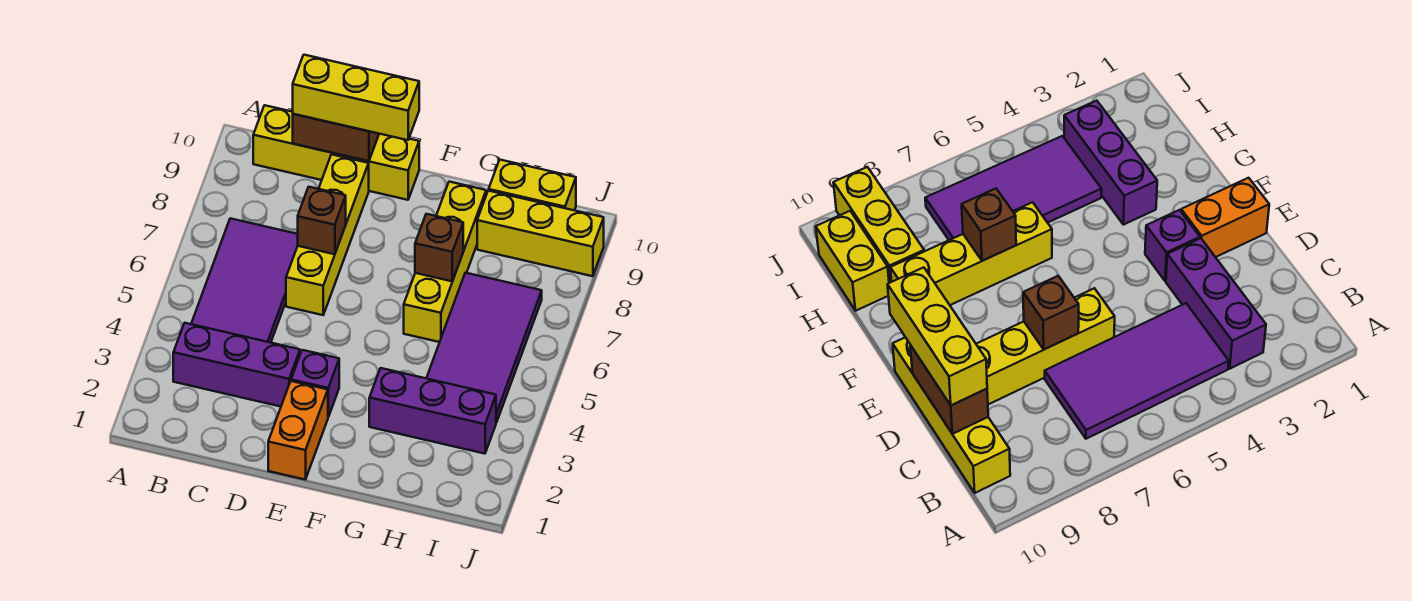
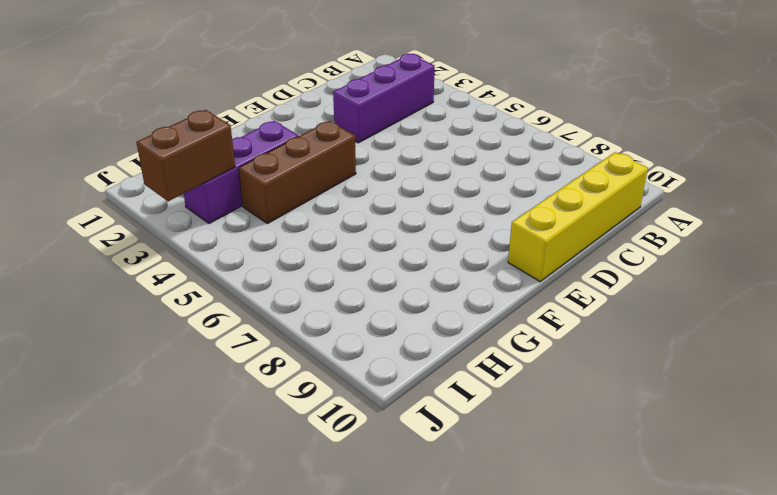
brown brick F4:H4 level 1 -> purple tile H4:I7 level 1
brown brick I3:J3 level 2 -> brown brick C10:D10 level 2
none -> purple tile B4:C7 level 1
none -> yellow brick D6:D9 level 1
none -> orange brick E1:E2 level 1

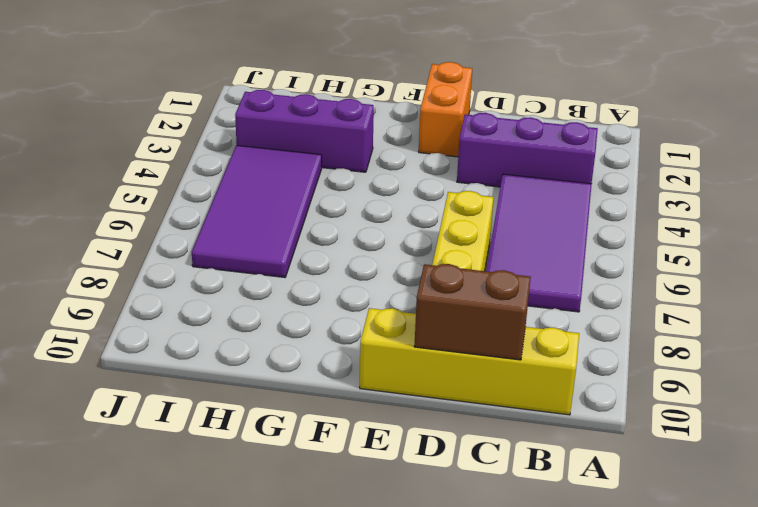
none -> purple brick E3 level 1
none -> yellow brick G6:G9 level 1
none -> yellow brick H9:J9 level 1

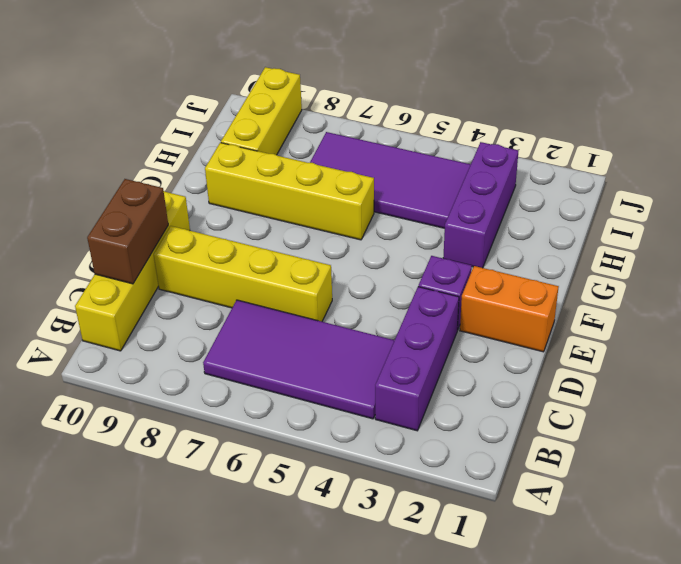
none -> yellow brick H10:I10 level 1
none -> brown brick D7 level 2
none -> brown brick G7 level 2

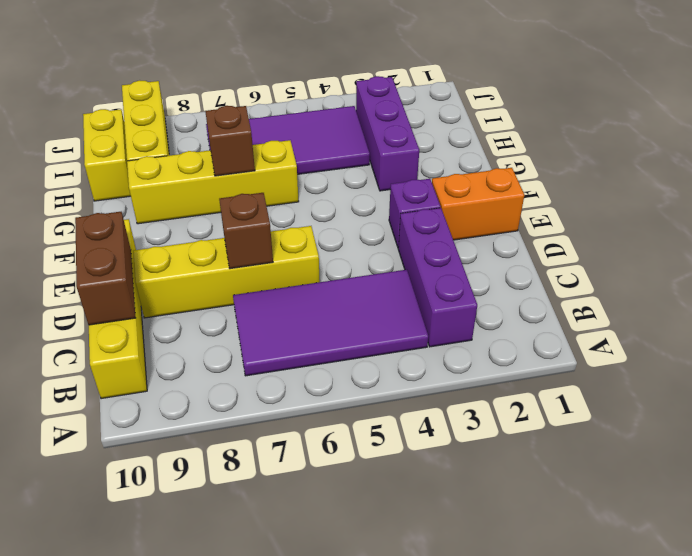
none -> yellow brick C10:E10 level 3

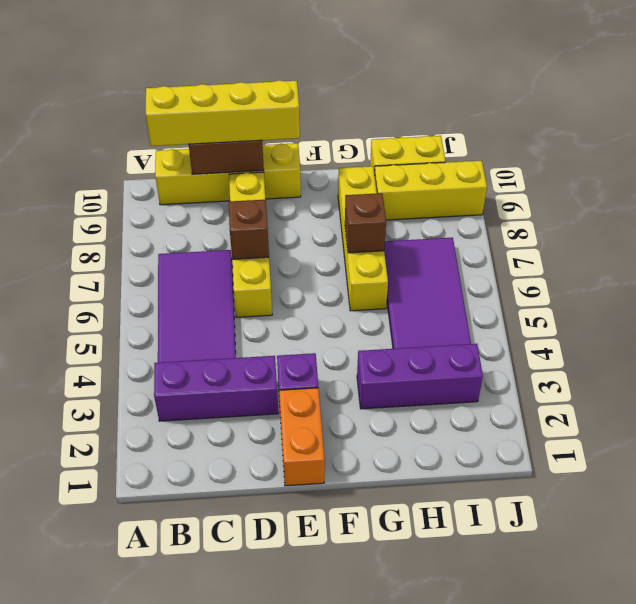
yellow brick B10:E10 level 3 -> yellow brick C10:E10 level 3

